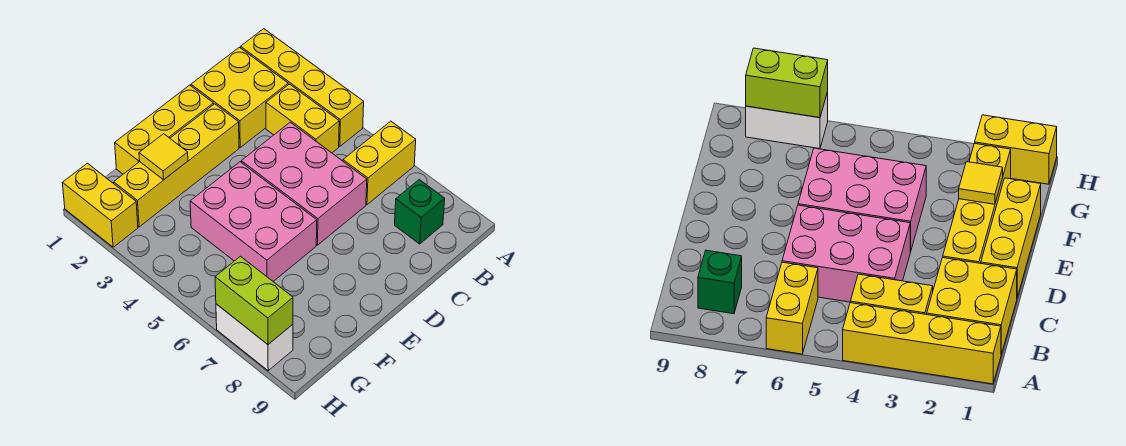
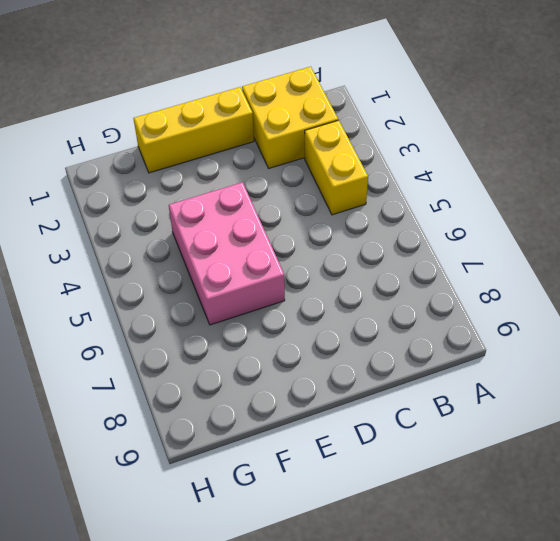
none -> yellow brick A1:A4 level 1
none -> yellow brick A6:B6 level 1
none -> green brick B8 level 1

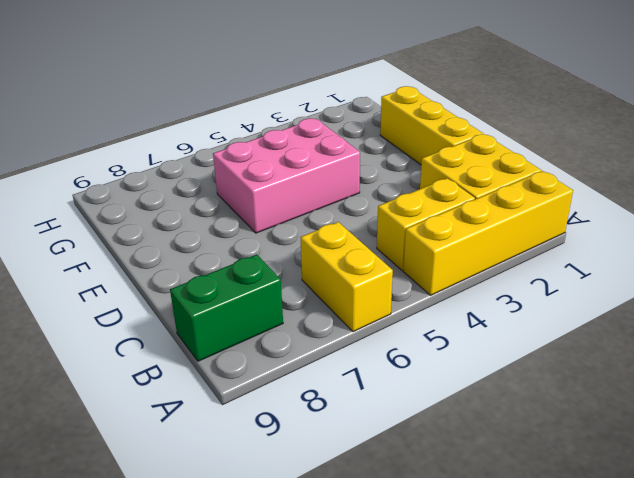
green brick B8:B9 level 1 -> green brick B8 level 1
none -> pink brick C4:D6 level 1
none -> yellow brick D2:G2 level 1
none -> yellow brick H1:H2 level 1

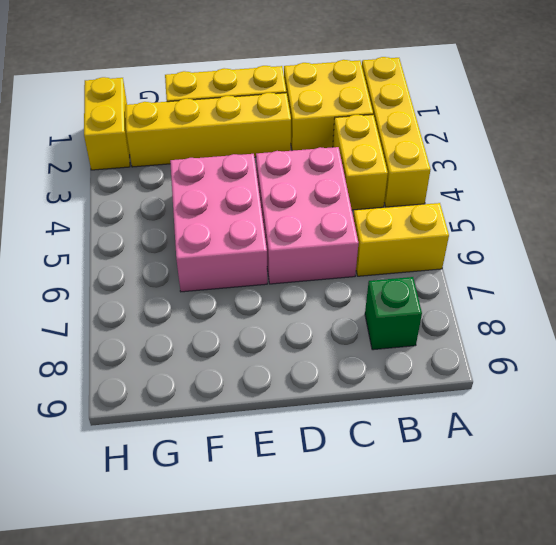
none -> white brick H7:H8 level 1
none -> yellow tile F2 level 2
none -> lime brick H7:H8 level 2

